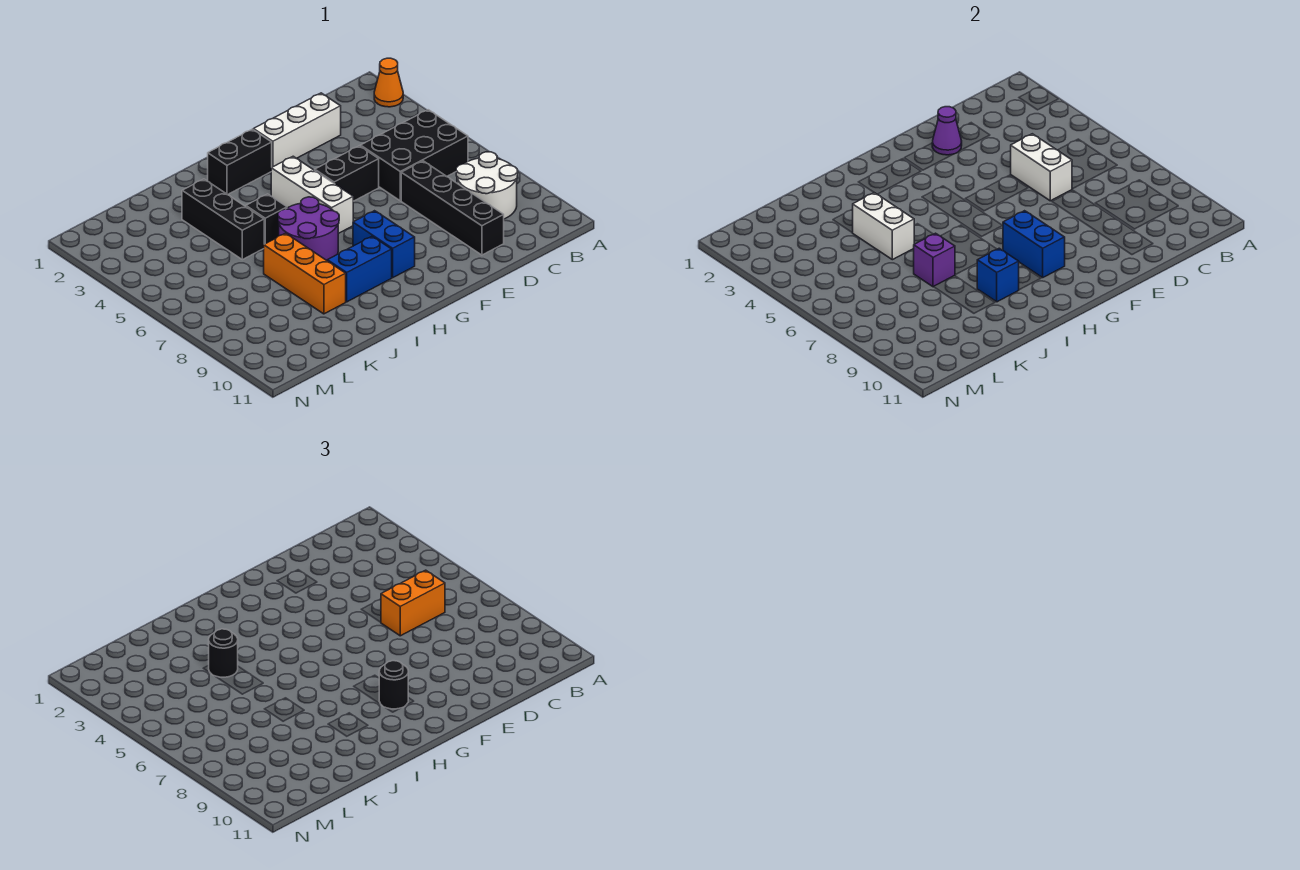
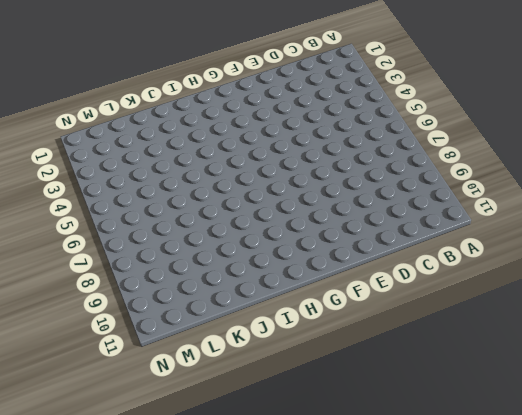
none -> orange cone A2 level 1
none -> black brick B5:D6 level 1
none -> white round brick B8:C9 level 1

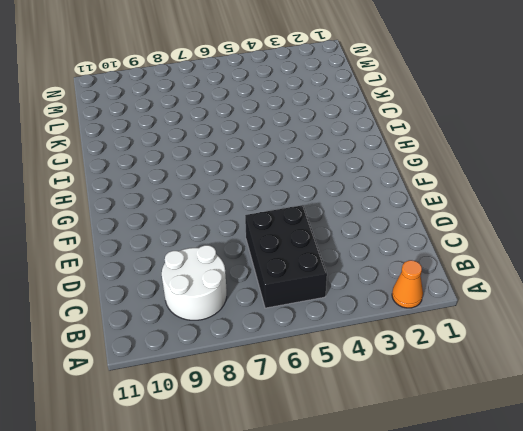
none -> white brick D2:F2 level 1
none -> black brick D7:D10 level 1
none -> black brick E5:F5 level 1

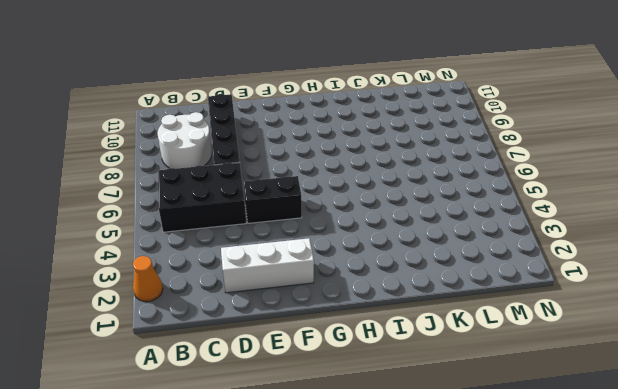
none -> black brick G2:H2 level 1
none -> white brick G4:G6 level 1
none -> blue brick G8:G9 level 1

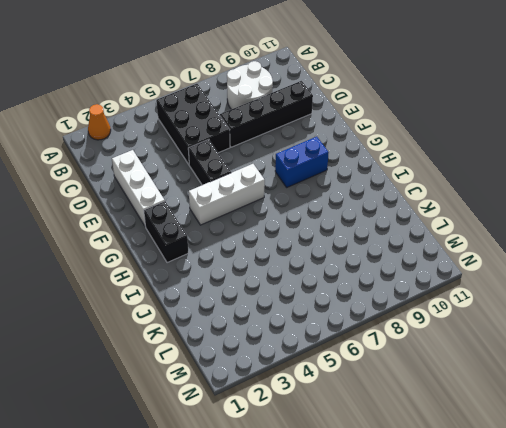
none -> purple round brick H6:I7 level 1
none -> blue brick H9:I9 level 1
none -> black brick I5 level 1

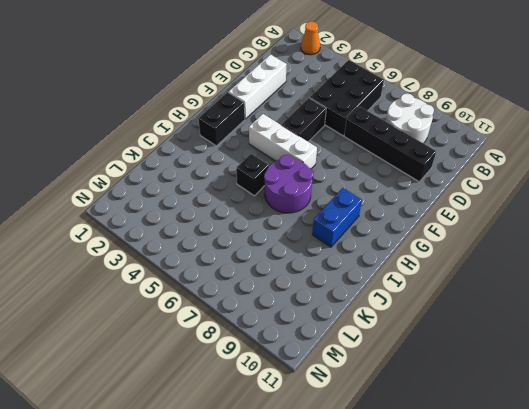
none -> blue brick G8:G9 level 1
none -> black brick J3:J5 level 1
none -> orange brick J7:J9 level 1

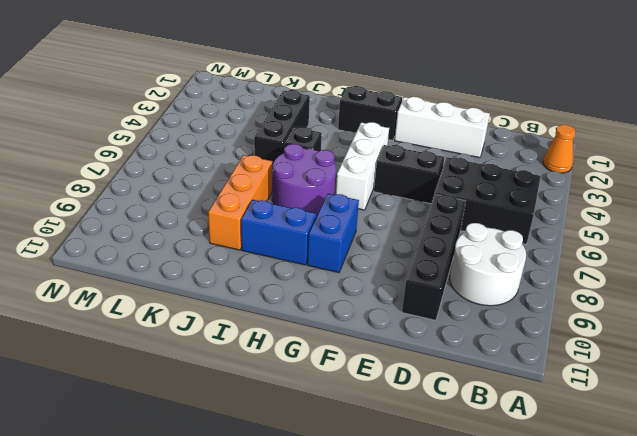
none -> white brick D5:D6 level 2
none -> purple cone E2 level 2
none -> blue brick G8:G9 level 2

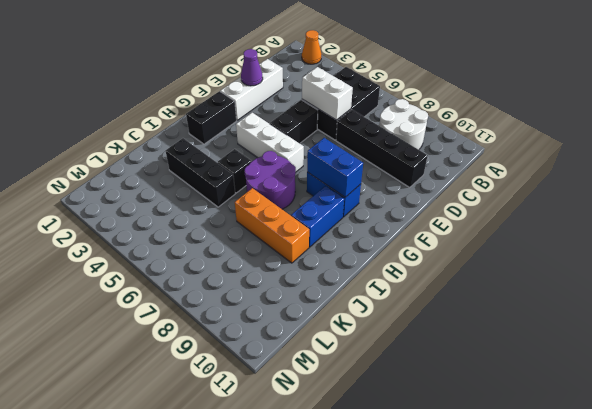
none -> blue brick I9 level 2
none -> white brick J4:J5 level 2
none -> purple brick J7 level 2

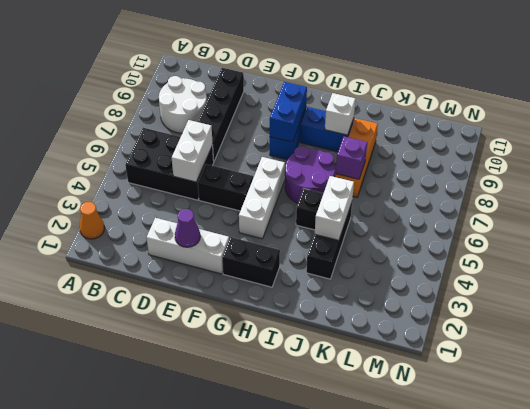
white brick I9 level 2 -> blue brick I9 level 2
none -> orange brick C6:D6 level 3
none -> black round brick G9 level 3
none -> black round brick J4 level 3

